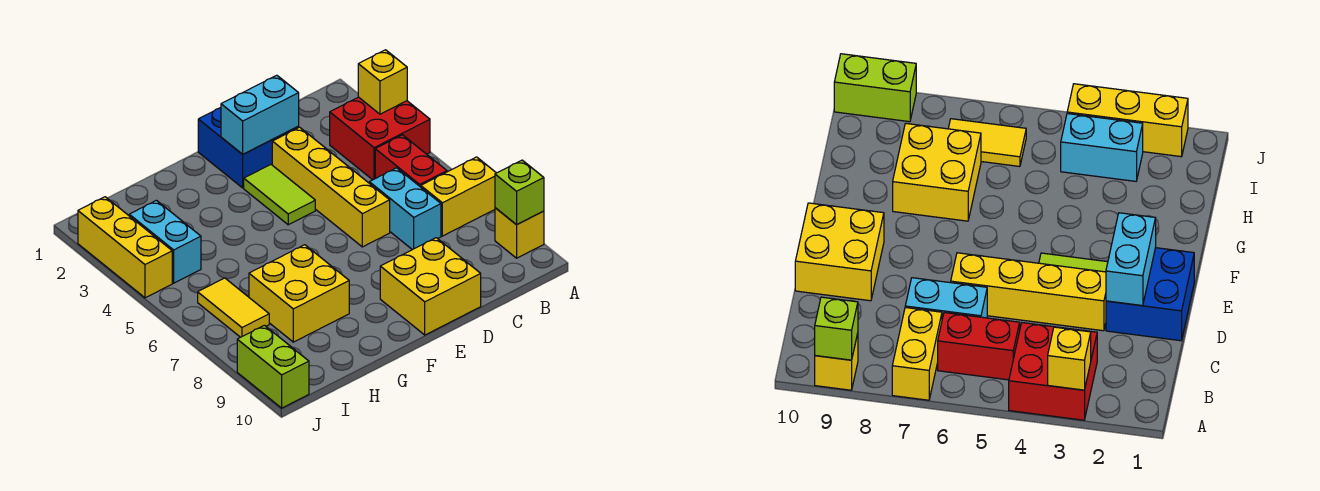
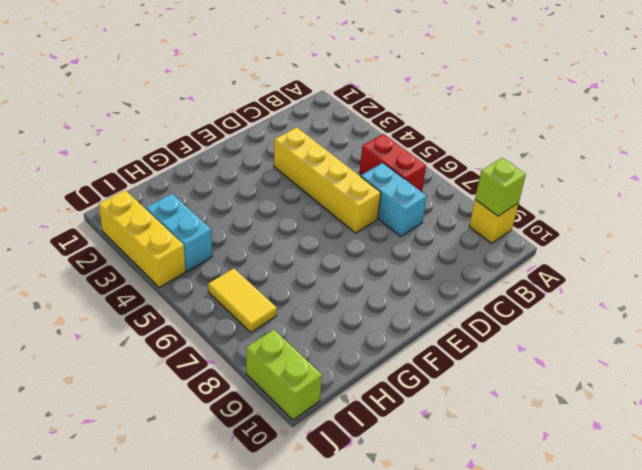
none -> red brick A3:B4 level 1
none -> yellow brick A7:B7 level 1
none -> blue brick D1:E2 level 1

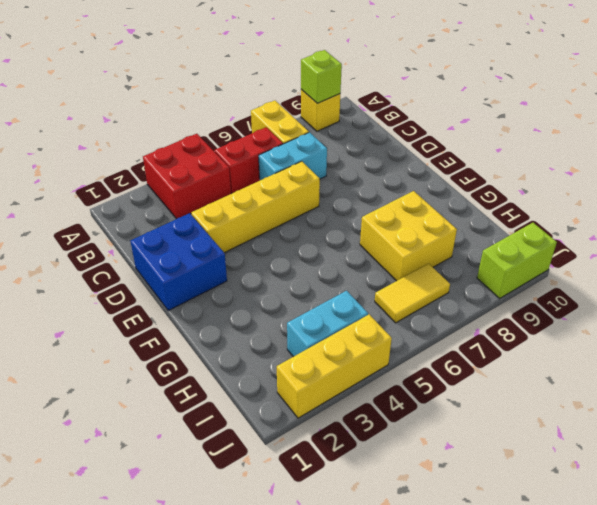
none -> yellow brick D9:E10 level 1
none -> lime tile E3:E4 level 1
none -> yellow brick A3 level 2

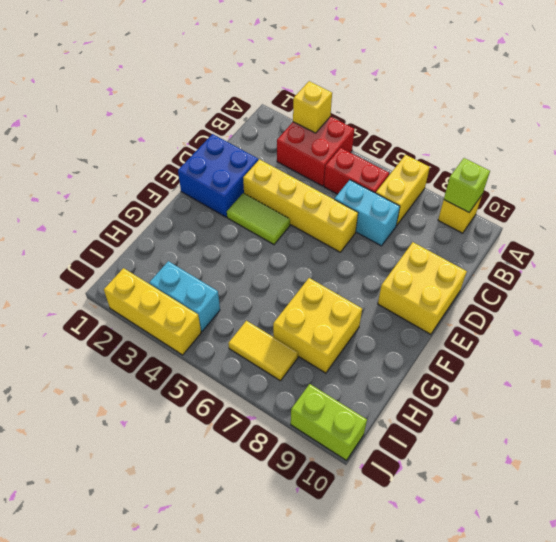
none -> cyan brick D2:E2 level 2

